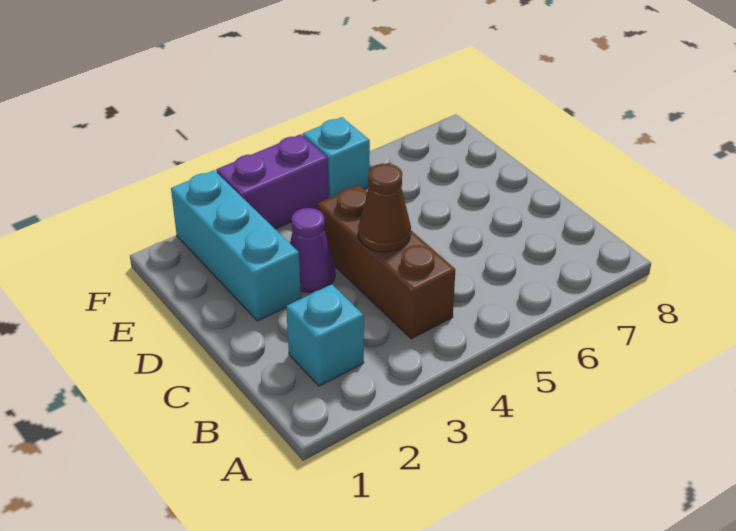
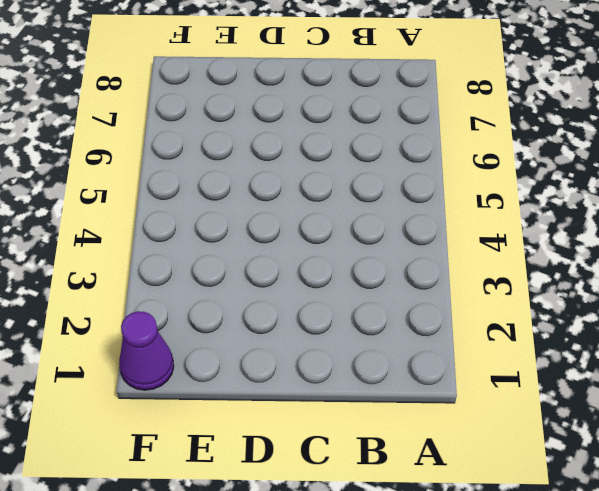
purple cone F1 level 1 -> purple cone D3 level 1
none -> cyan brick B2 level 1
none -> brown brick B4:D4 level 1

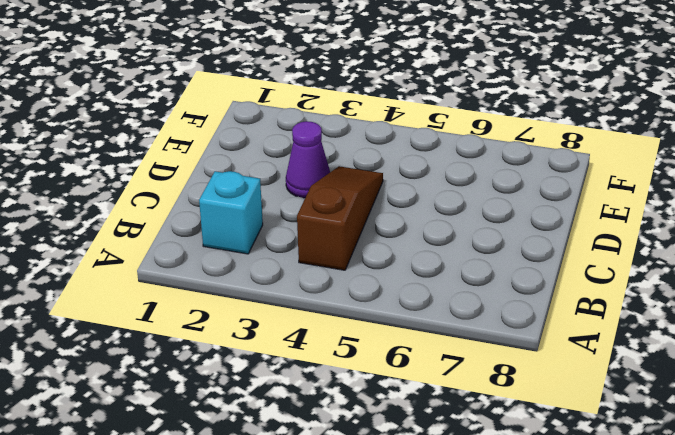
brown slope B4:D4 level 1 top B -> brown brick B4:D4 level 1
none -> cyan brick D2:F2 level 1
none -> purple brick F3:F4 level 1

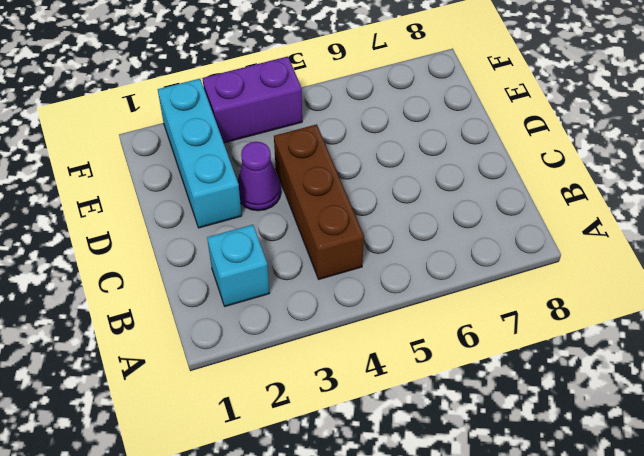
none -> cyan brick F5 level 1
none -> brown cone C4 level 2

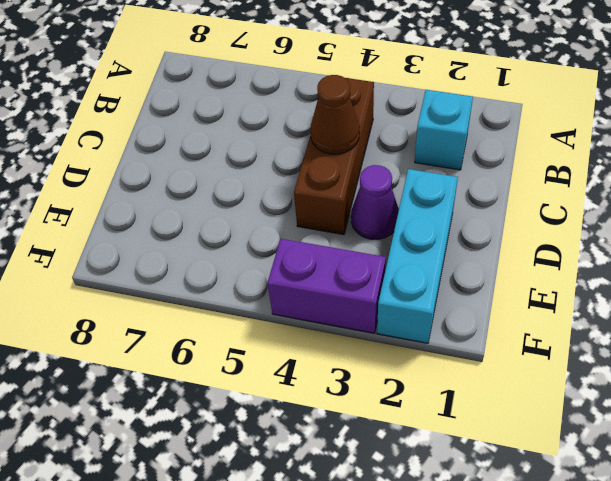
none -> cyan brick F5 level 1

